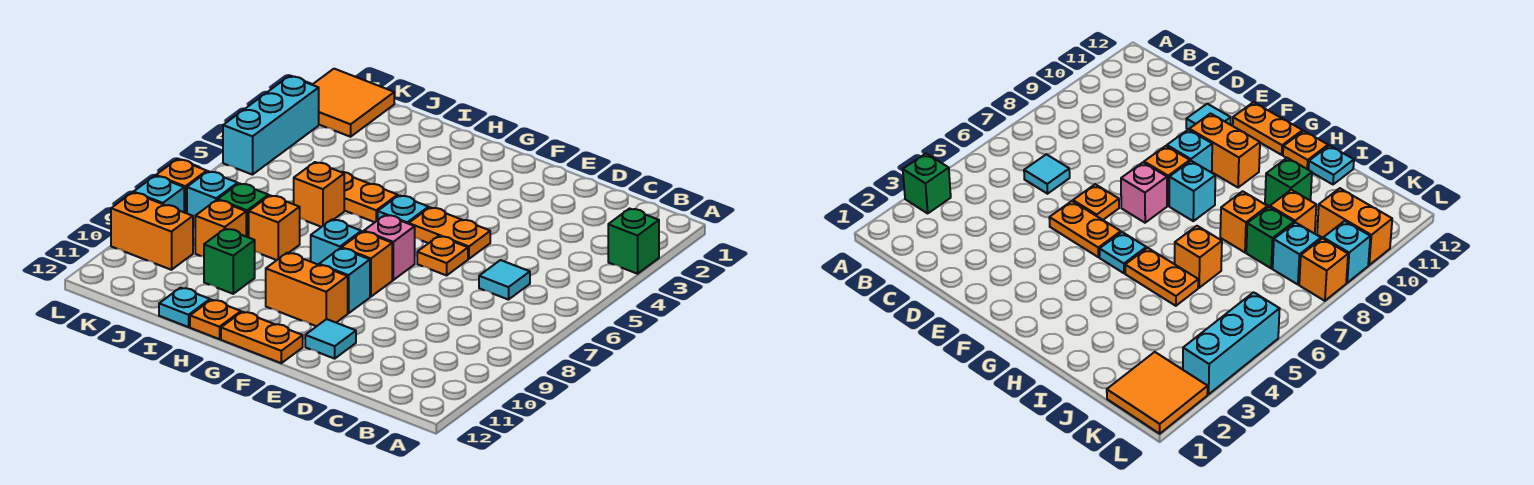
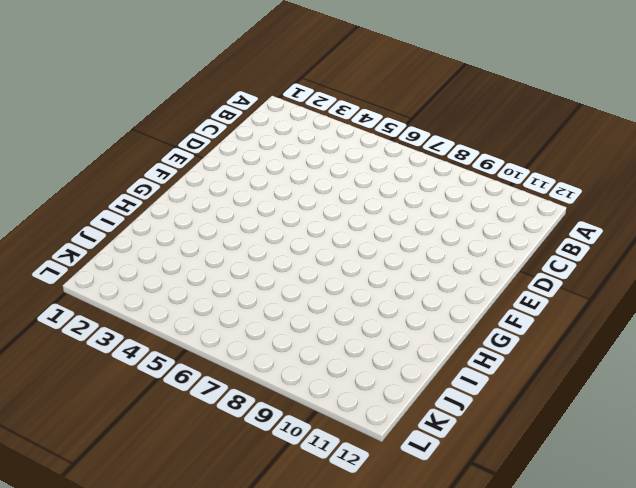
none -> green brick A3 level 1
none -> cyan tile C6 level 1
none -> orange plate E5:F5 level 1

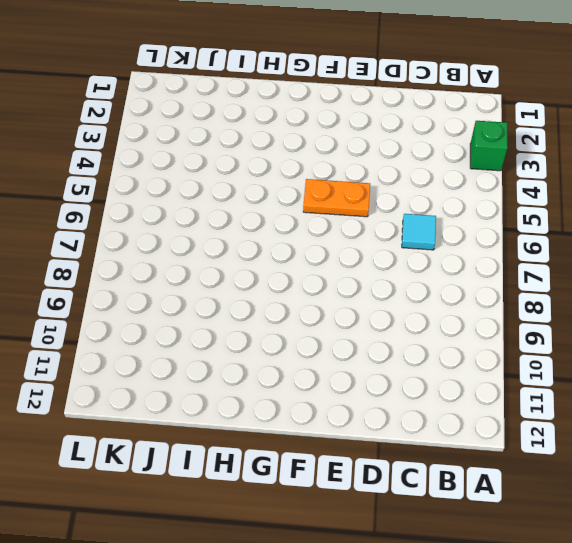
none -> orange plate E6 level 1
none -> cyan tile E11 level 1
none -> pink brick F7 level 1

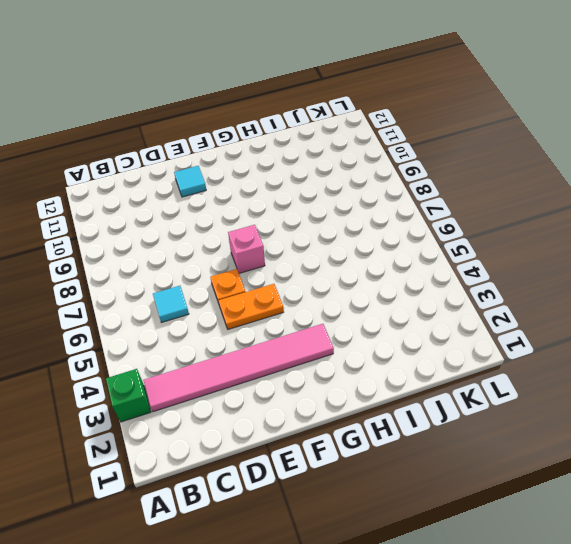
pink tile B3:G3 level 1 -> none
none -> orange brick F8 level 1
none -> cyan brick F9 level 1
none -> orange brick F10:G10 level 1

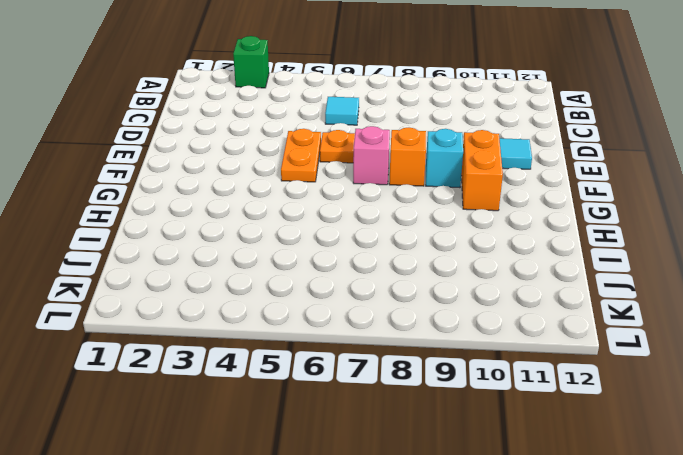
none -> orange plate F12:G12 level 1
none -> cyan plate G5 level 1
none -> cyan brick G8 level 1

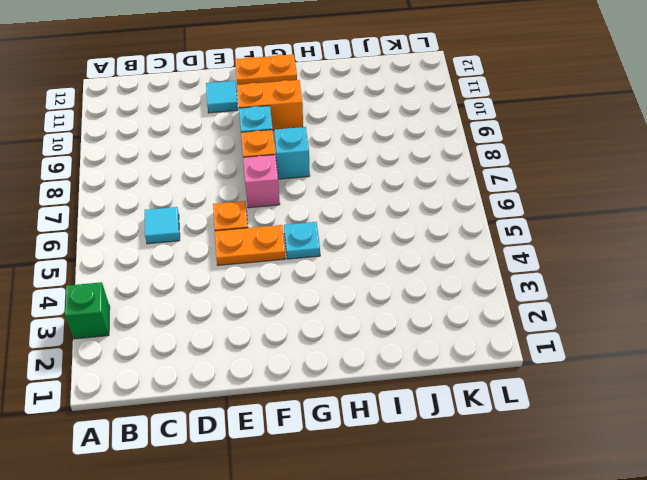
none -> orange plate H5:I5 level 1
none -> orange plate H12 level 1
none -> orange brick I6 level 1

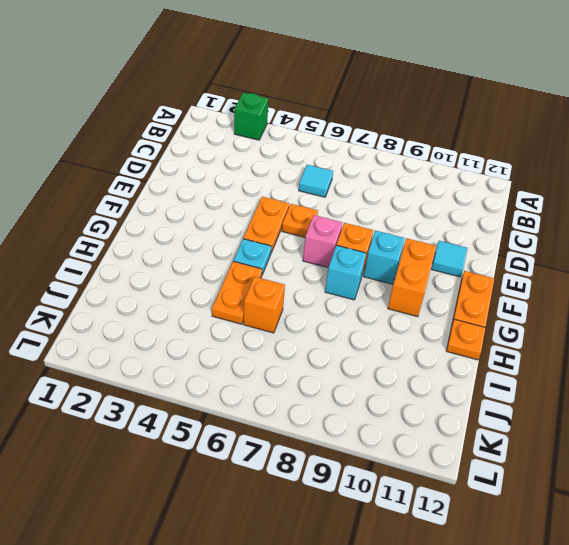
none -> orange brick I8 level 1
none -> green brick I10 level 1
none -> cyan plate I12 level 1

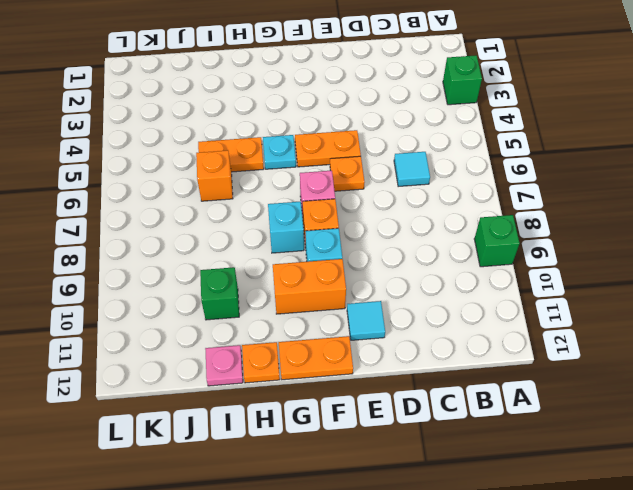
green brick A9 level 1 -> green brick J8 level 1
pink plate I12 level 1 -> cyan plate I12 level 1
none -> orange brick I8 level 1
none -> orange brick J9 level 1
none -> orange tile K1:L2 level 1

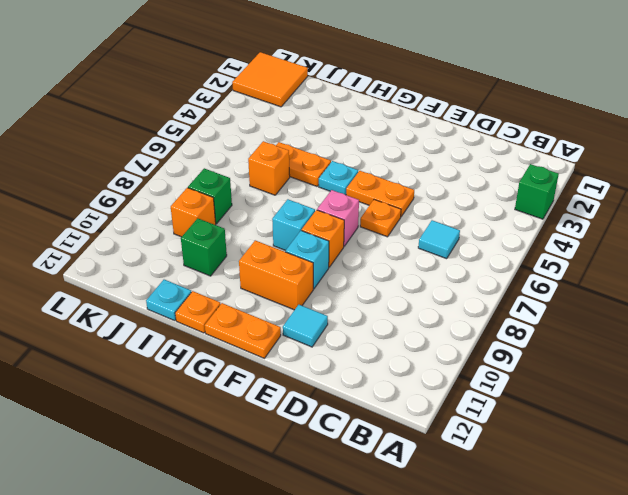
none -> orange brick I8 level 1
none -> cyan brick K8 level 1
none -> orange brick K10:L10 level 1

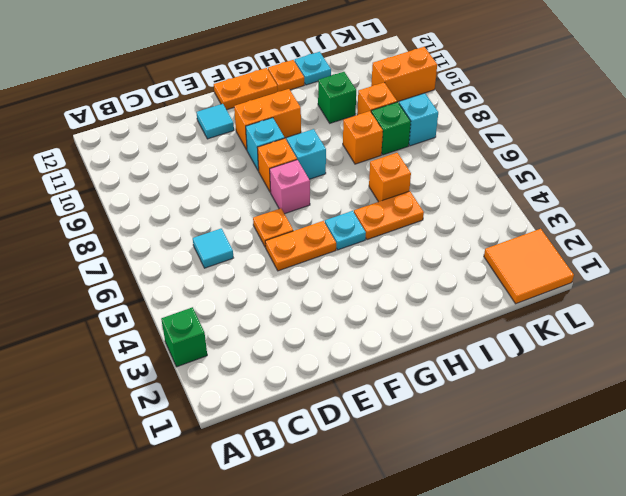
none -> cyan brick L3:L5 level 1
none -> orange brick L8 level 1
none -> cyan brick L9 level 1

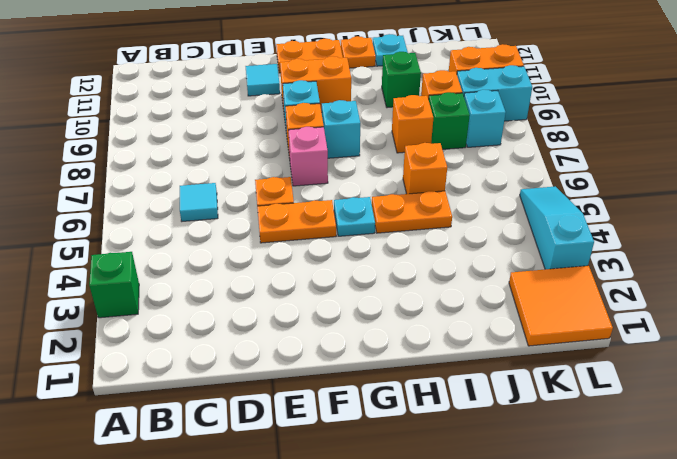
cyan brick K9:L9 level 1 -> cyan brick L9 level 1
cyan slope L3:L5 level 1 top 3 -> cyan brick L3:L5 level 1
none -> orange brick L8 level 1

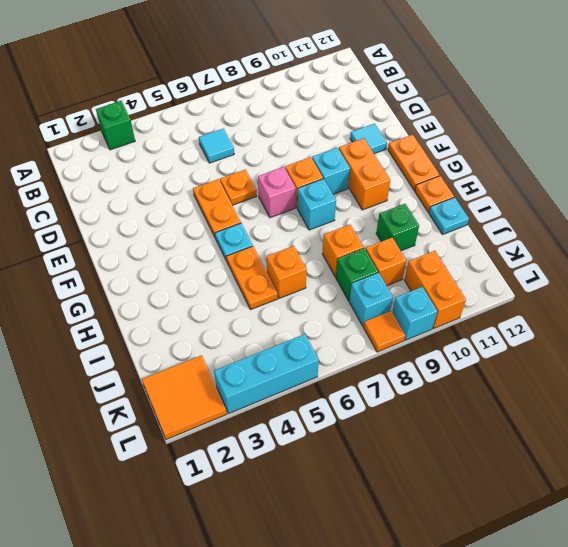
orange tile L8 level 1 -> orange brick L8 level 1

